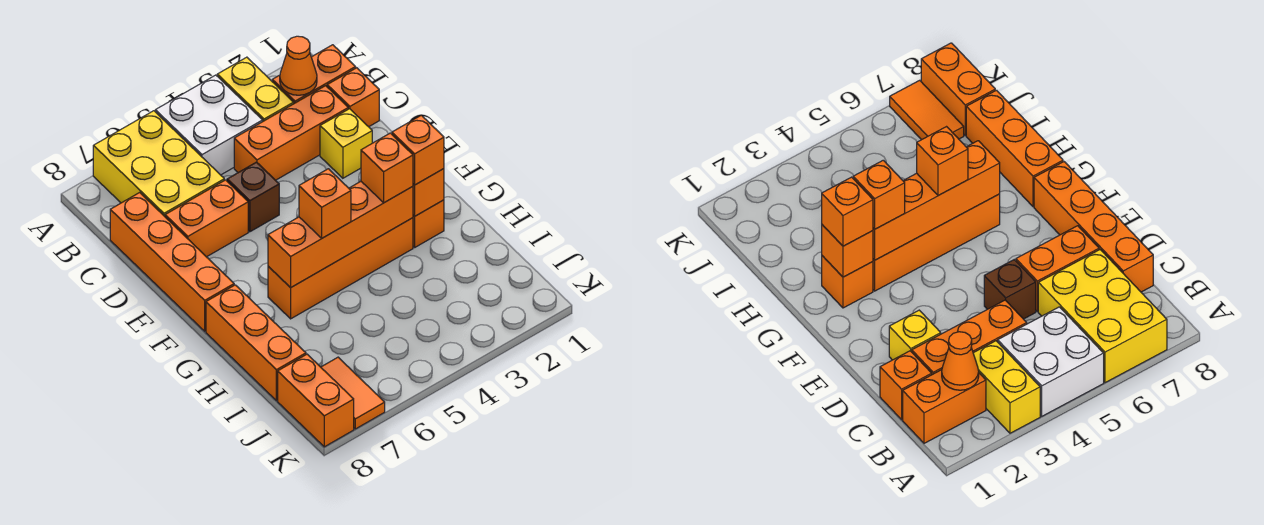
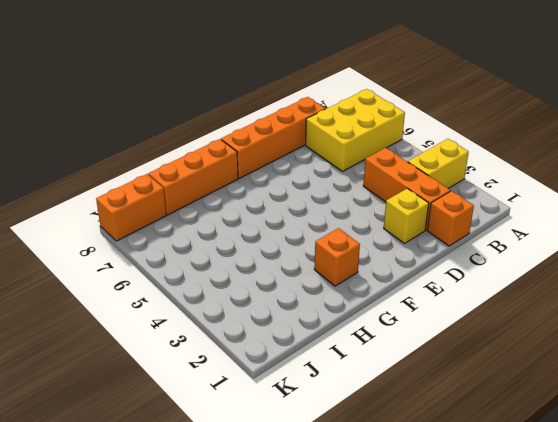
none -> white brick A4:B5 level 1
none -> orange brick B1:B2 level 1
none -> brown brick D5 level 1

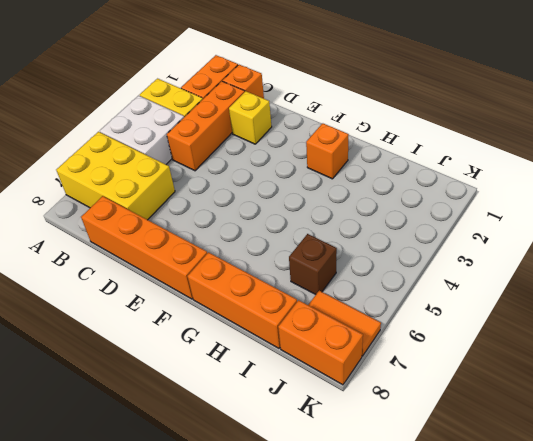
brown brick I6 level 1 -> brown brick D5 level 1
none -> orange brick D6:D7 level 1
none -> orange brick G3:G6 level 1
none -> orange cone B2 level 2

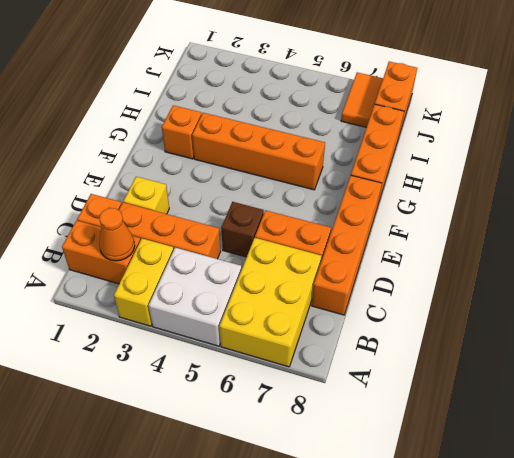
none -> orange brick G2 level 2
none -> orange brick G3:G6 level 2
none -> orange brick G2 level 3

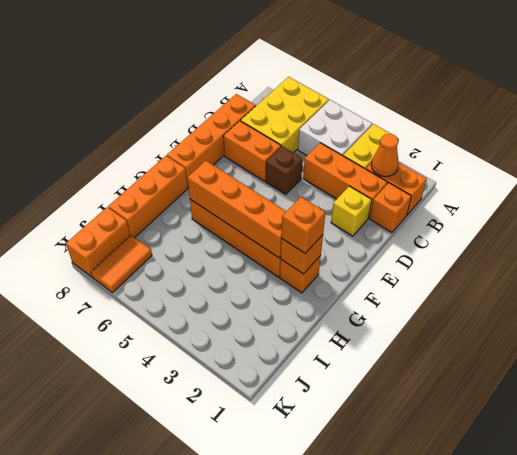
none -> orange brick G3 level 3
none -> orange brick G5 level 3

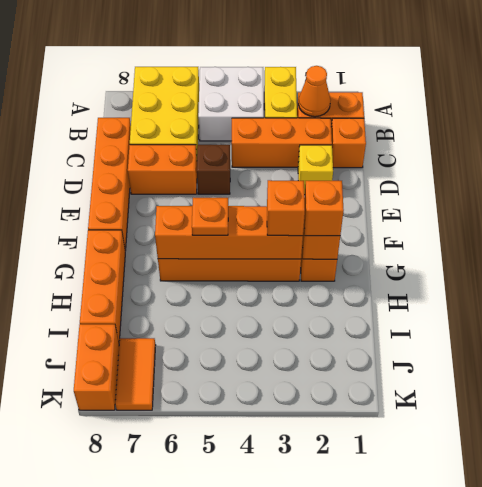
orange plate G5 level 3 -> orange brick G5 level 3

